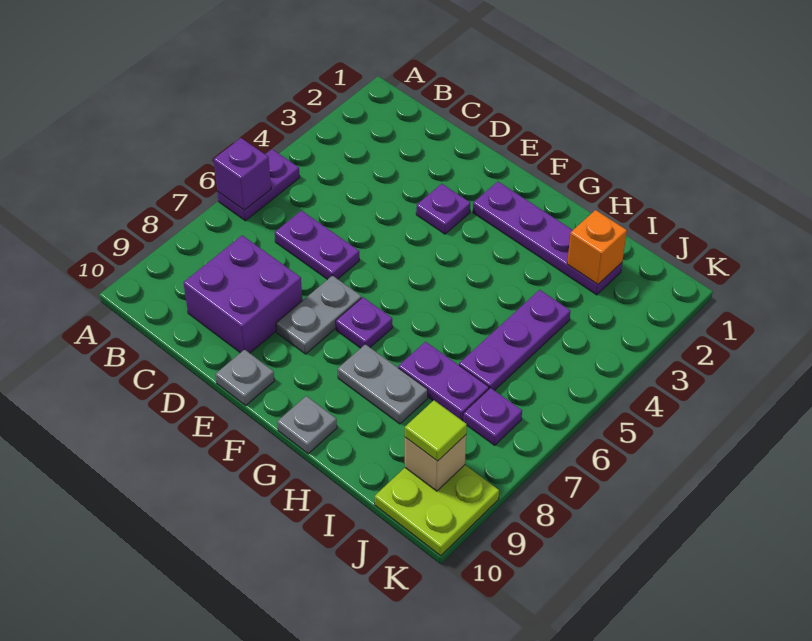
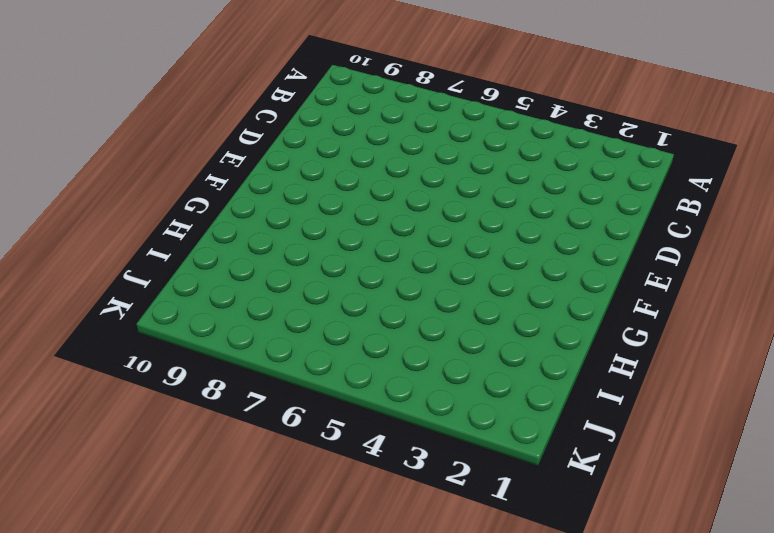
none -> purple plate A5:A6 level 1
none -> purple plate C6:D6 level 1
none -> purple brick C8:D9 level 1

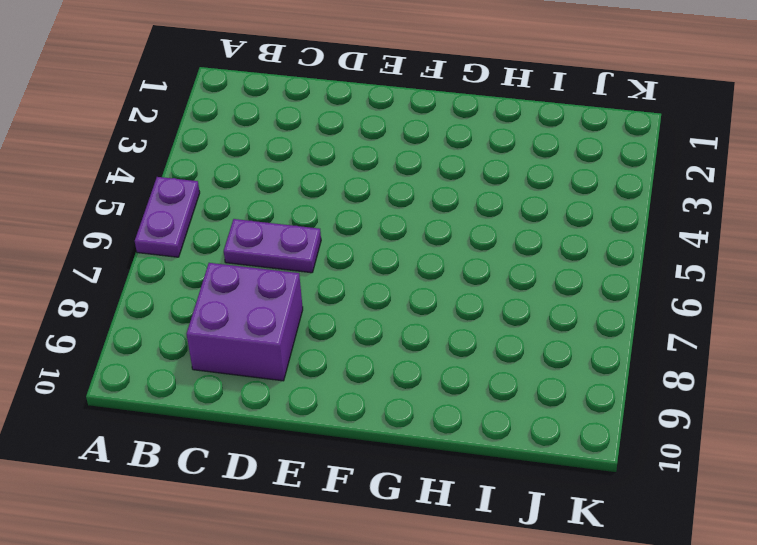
none -> purple plate E3 level 1
none -> grey plate E7:E8 level 1
none -> grey plate E10 level 1

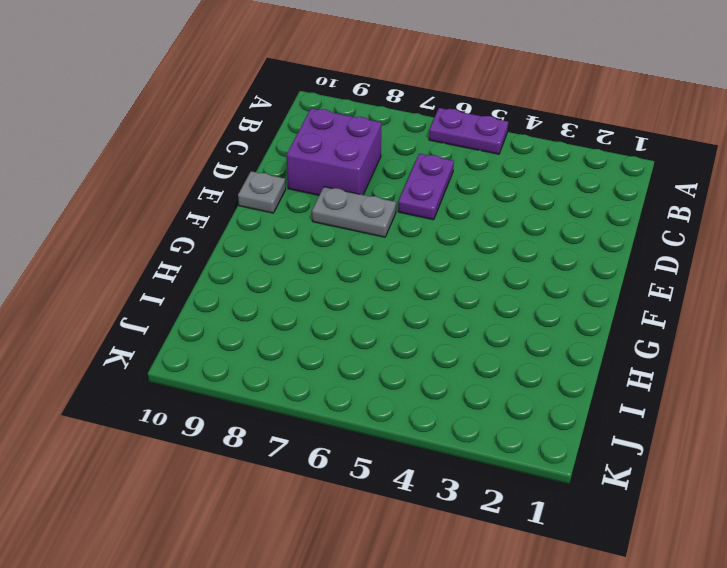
none -> purple plate E3 level 1
none -> purple plate F2:I2 level 1
none -> purple plate F7 level 1

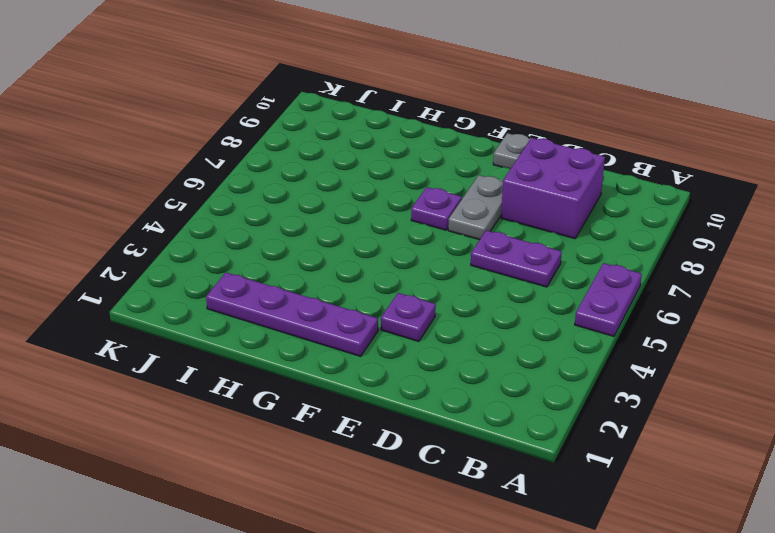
none -> grey plate G8:H8 level 1
none -> grey plate G10 level 1
none -> purple plate H7:I7 level 1

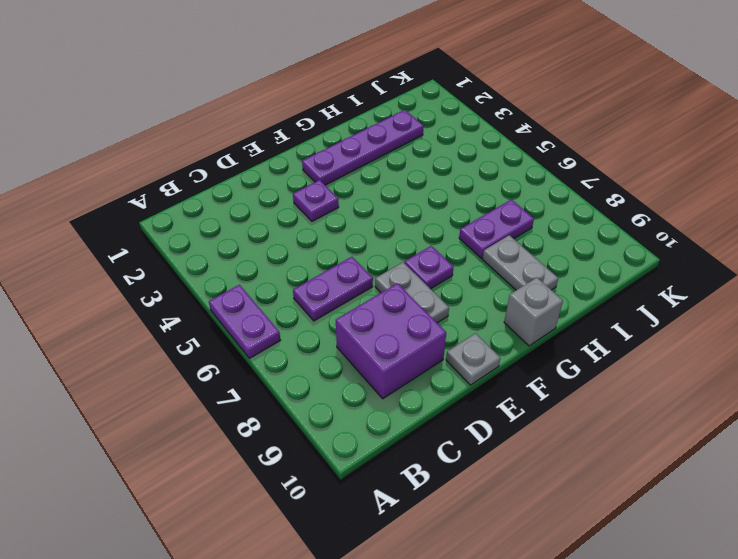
grey brick G10 level 1 -> grey plate G10 level 1
grey plate H8:H9 level 1 -> grey plate G8:H8 level 1
none -> purple plate I4:I6 level 1
none -> purple plate J7 level 1
none -> lime plate J9:K10 level 1

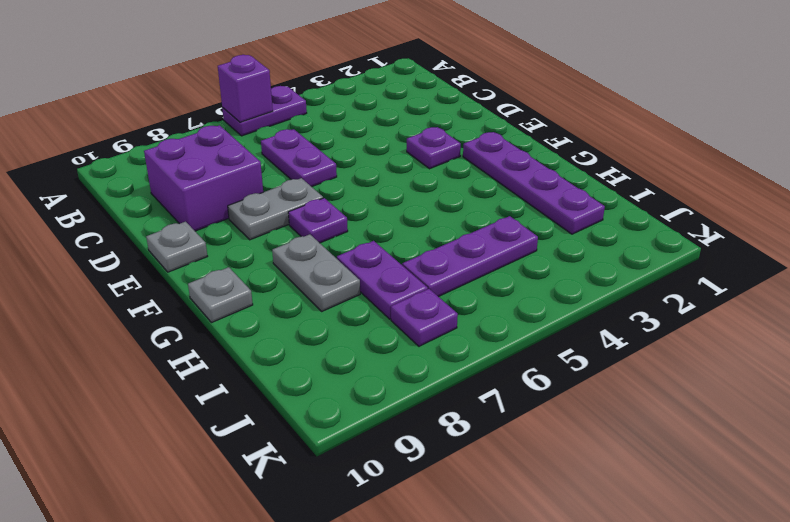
none -> lime plate J9:K10 level 1
none -> orange brick I2 level 2
none -> tan brick J9 level 2

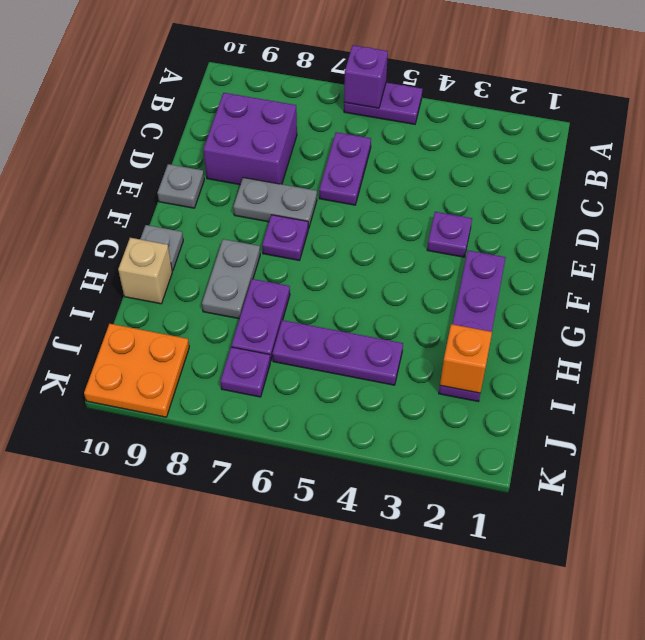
tan brick H10 level 1 -> tan brick J9 level 2
orange plate J9:K10 level 1 -> lime plate J9:K10 level 1
none -> lime tile J9 level 3

